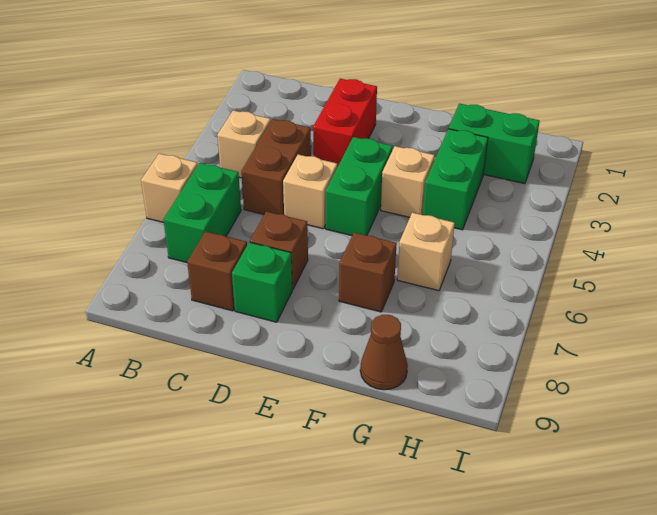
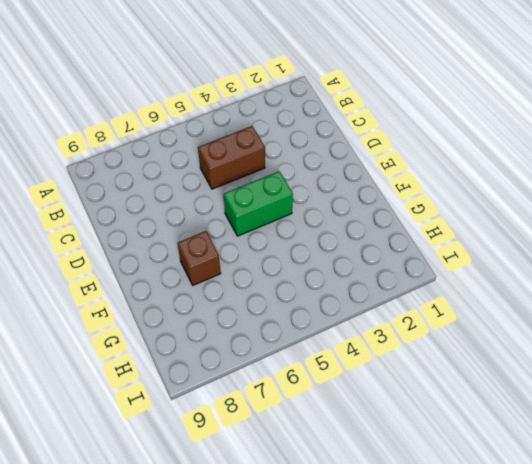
none -> tan brick A6 level 1
none -> tan brick B4 level 1
none -> green brick B6:B7 level 1

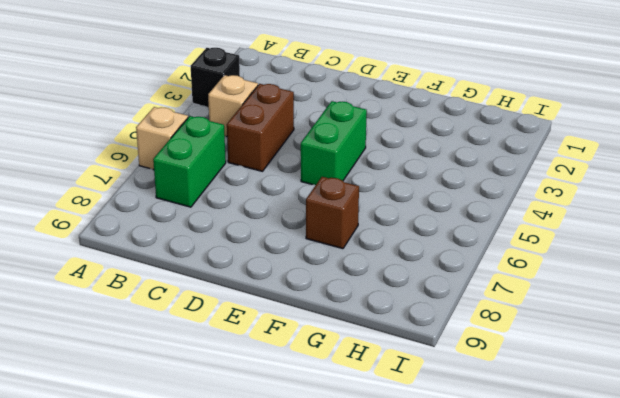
black brick A3 level 1 -> none
none -> brown brick C8 level 1
none -> red brick D2:D3 level 1
none -> tan brick D5 level 1

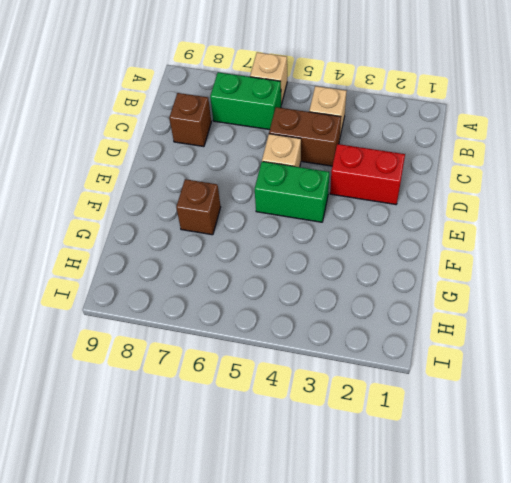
none -> brown brick D7 level 1
none -> green brick D8 level 1
none -> tan brick F4 level 1

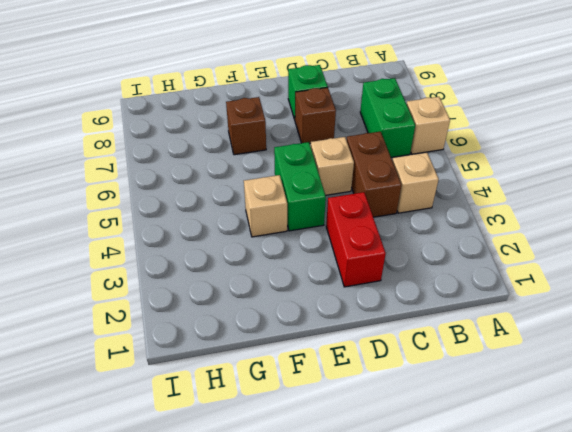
none -> brown brick C8 level 1
none -> green brick G2:H2 level 1
none -> green brick G3:G4 level 1

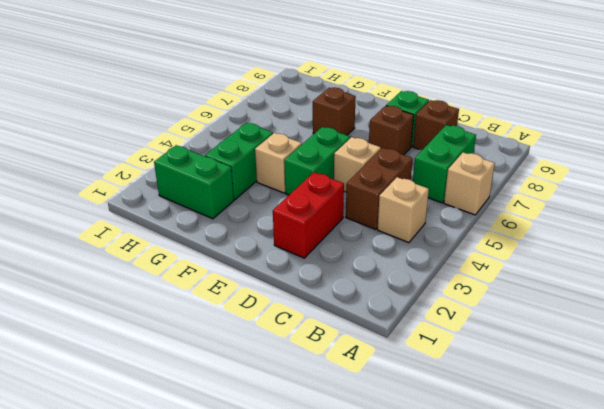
none -> tan brick G6 level 1
none -> brown cone G9 level 1

